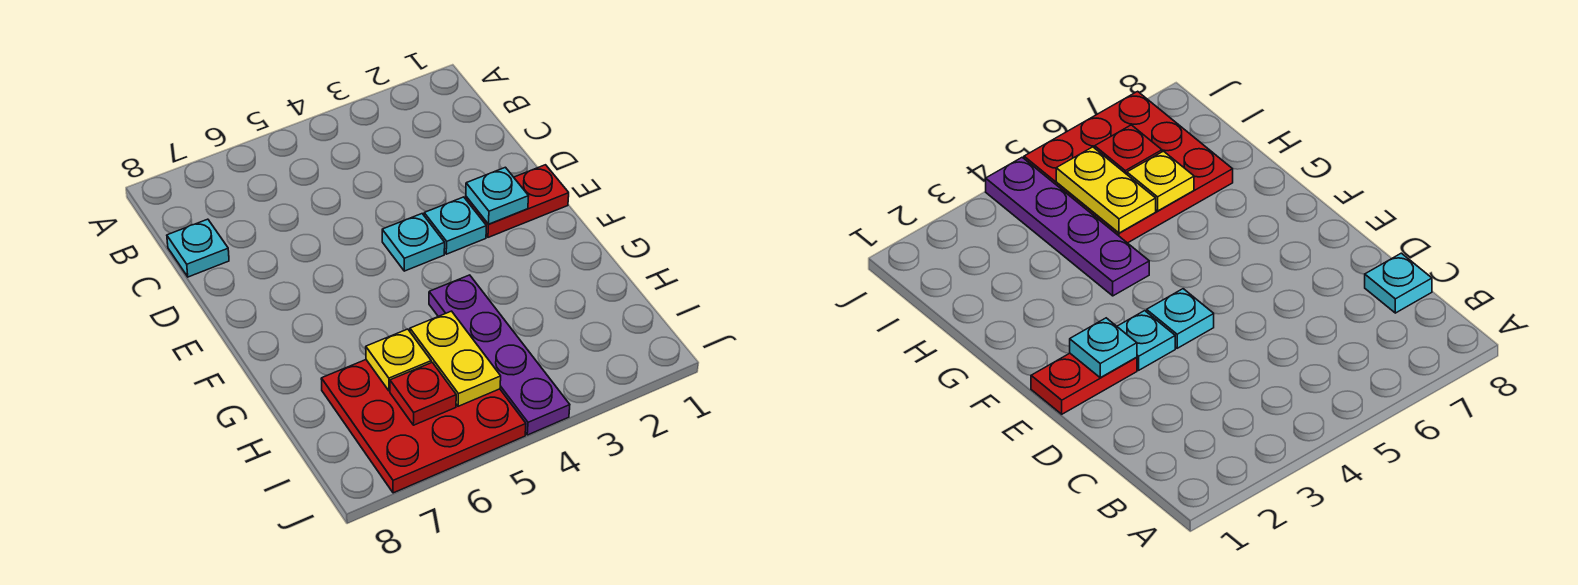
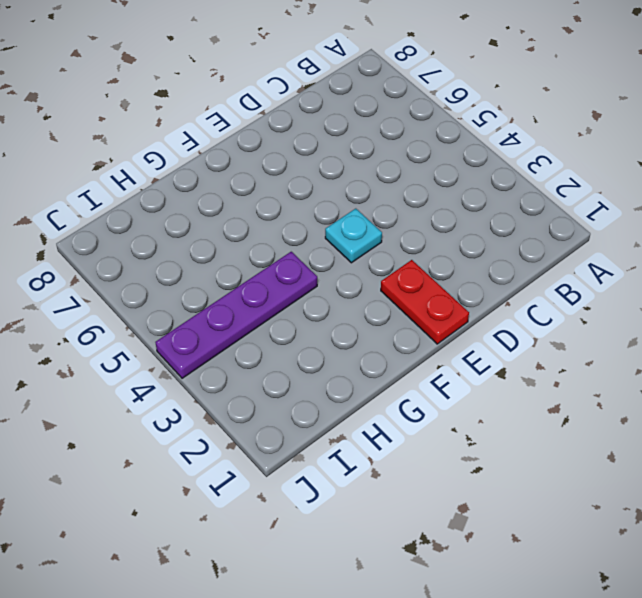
none -> cyan plate C8 level 1
none -> cyan plate E3 level 1

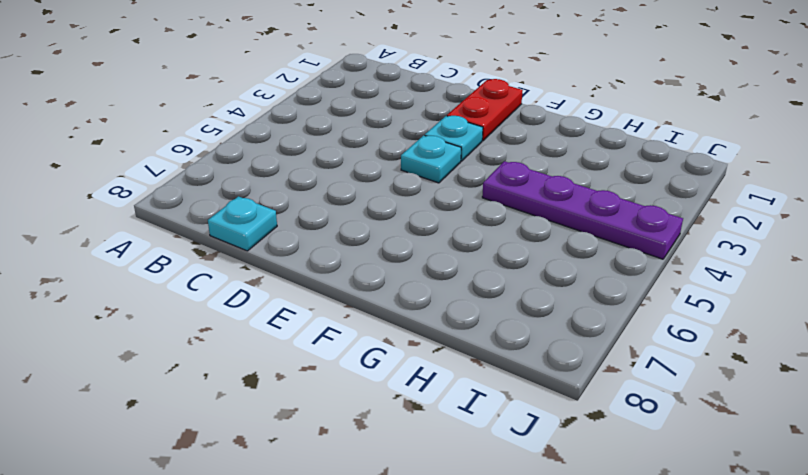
none -> red plate H5:J7 level 1
none -> cyan plate E2 level 2

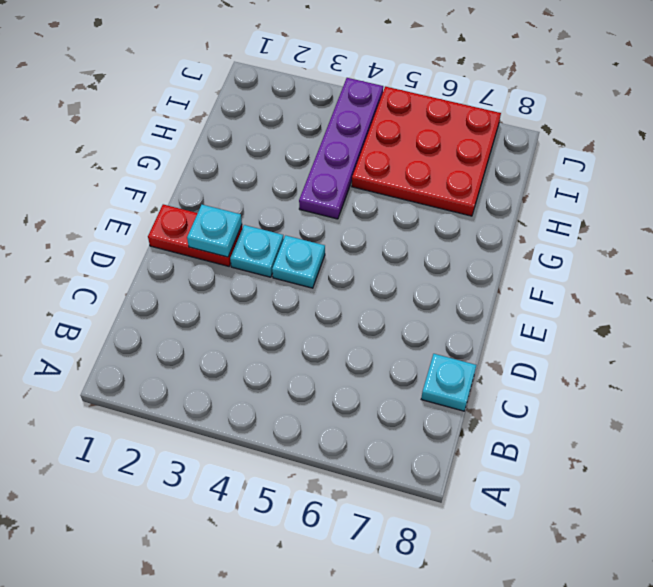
none -> yellow plate H5:I5 level 2
none -> yellow plate H6 level 2

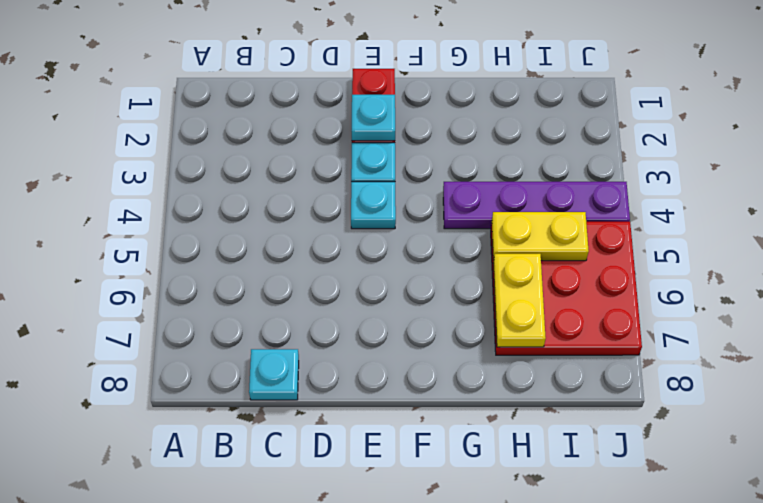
yellow plate H6:H7 level 2 -> yellow plate H6 level 2
none -> red plate I6 level 2

